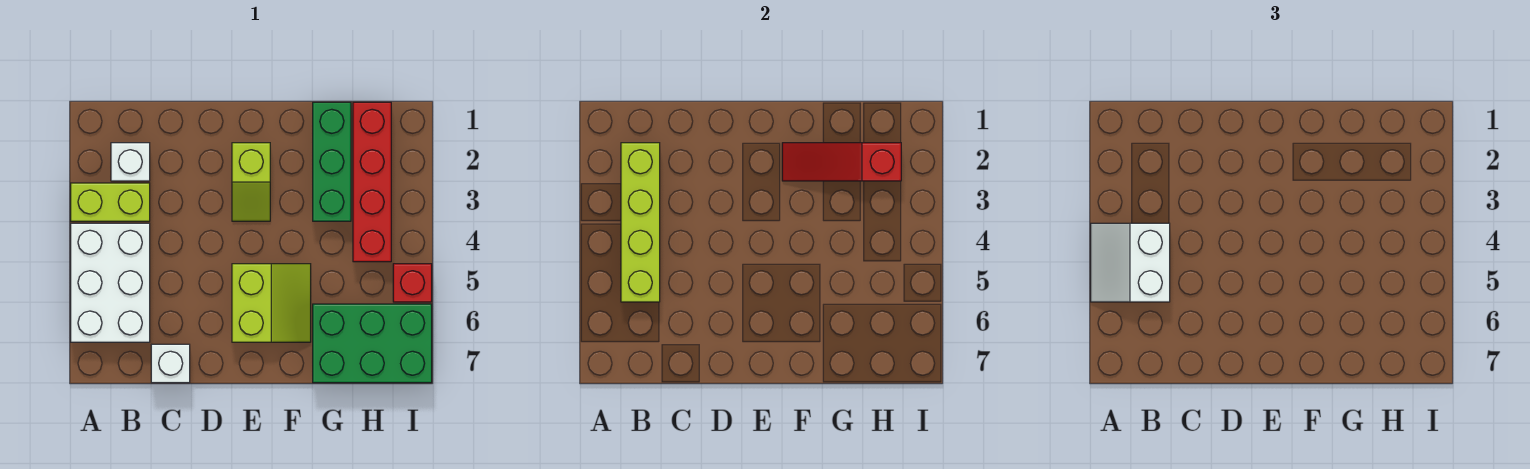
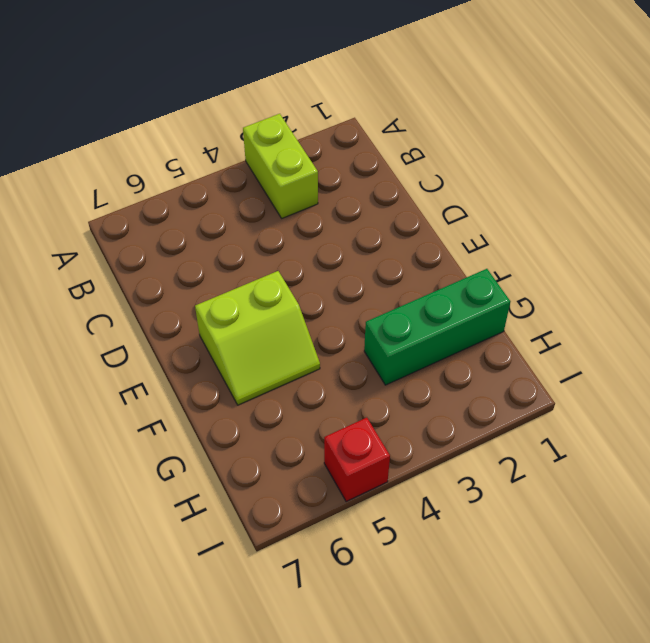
none -> white brick A4:B6 level 1
none -> white brick B2 level 1
none -> white brick C7 level 1

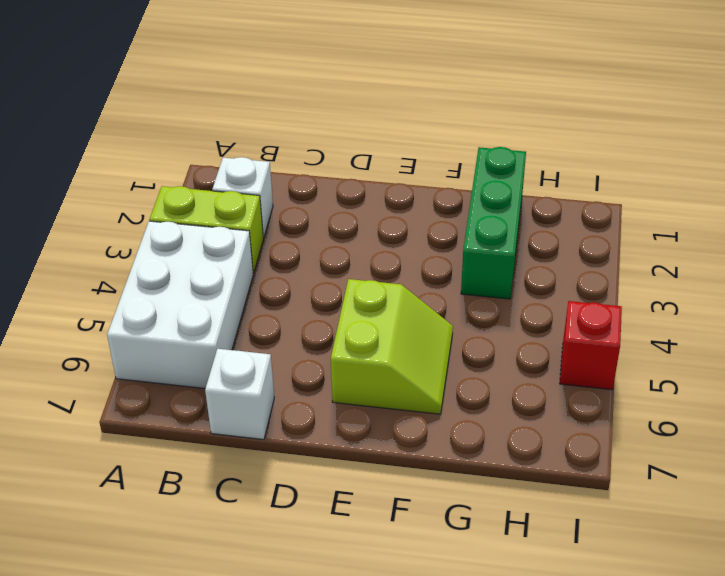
none -> lime slope E2:E3 level 1 top 2
none -> green brick G6:I7 level 1
none -> red brick H1:H4 level 1

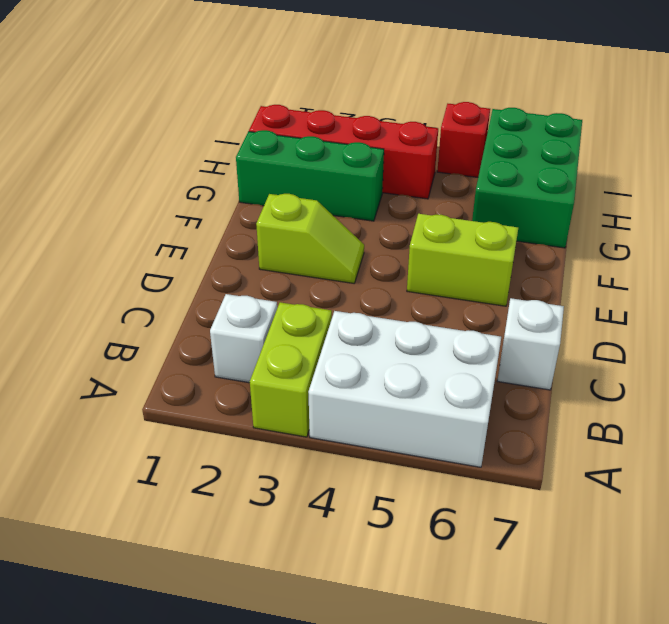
none -> lime brick B2:B5 level 2
none -> red slope F2:H2 level 2 top H
none -> white slope A4:B5 level 3 top B

